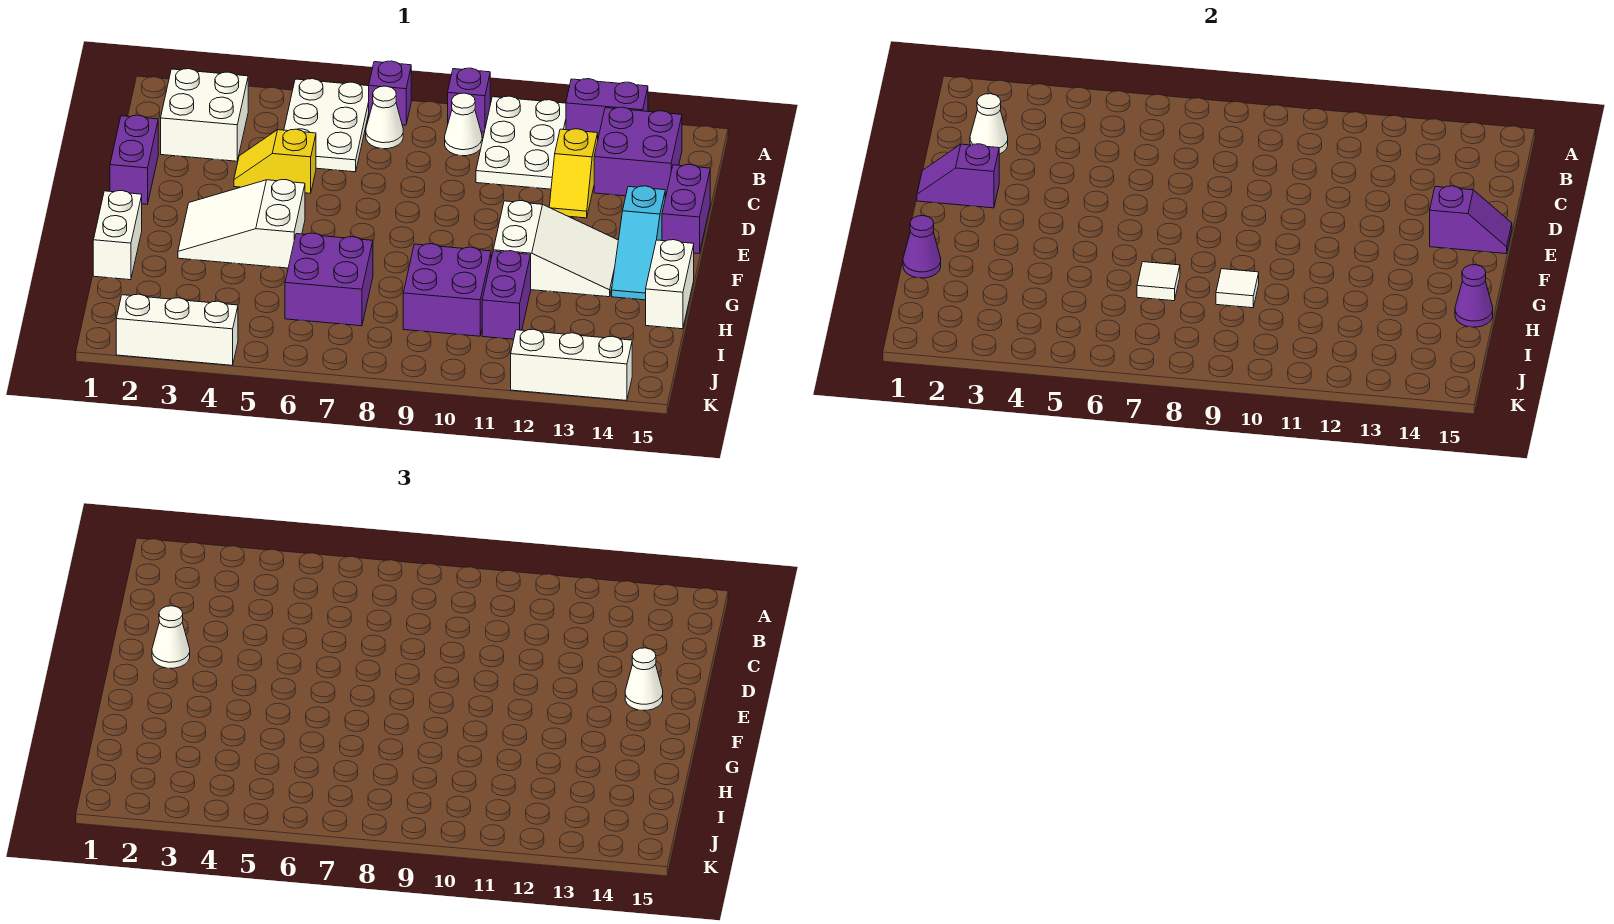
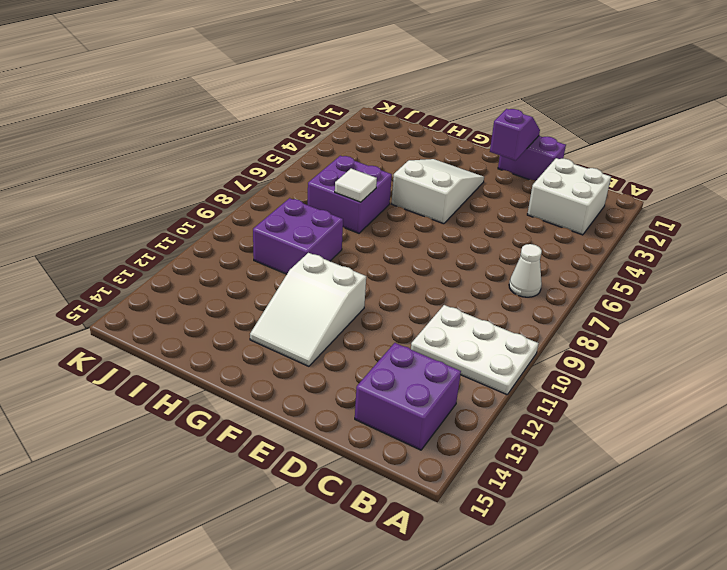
none -> white plate A5:C6 level 1
none -> purple brick A7 level 1
none -> purple brick A9 level 1
none -> purple brick A12:A13 level 1

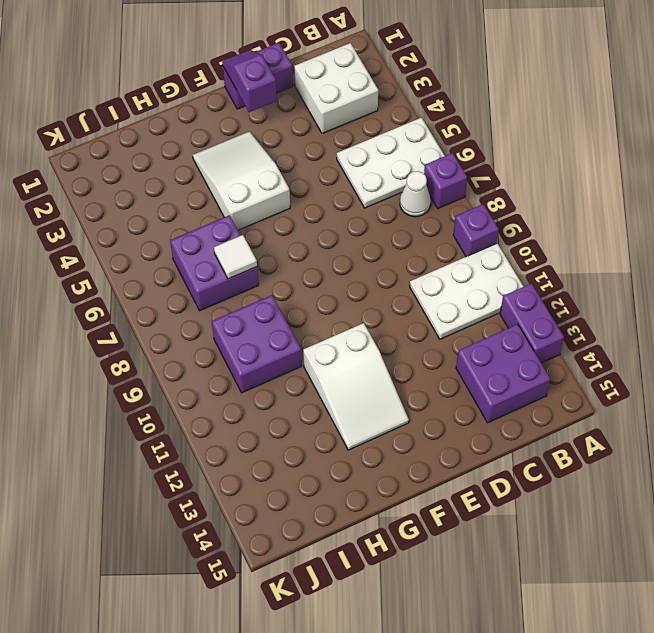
none -> white cone B9 level 1
none -> yellow slope C12:D12 level 1 top C
none -> yellow slope D4:D5 level 1 top 5
none -> purple brick D15:E15 level 1

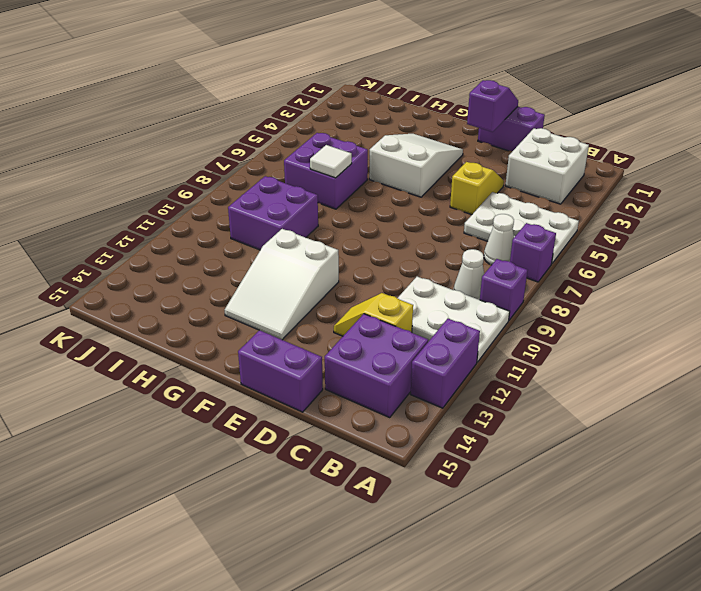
none -> cyan slope E14:G14 level 1 top E
none -> white brick G1:H1 level 1
none -> white brick G15:H15 level 1
none -> purple brick H11:I11 level 1

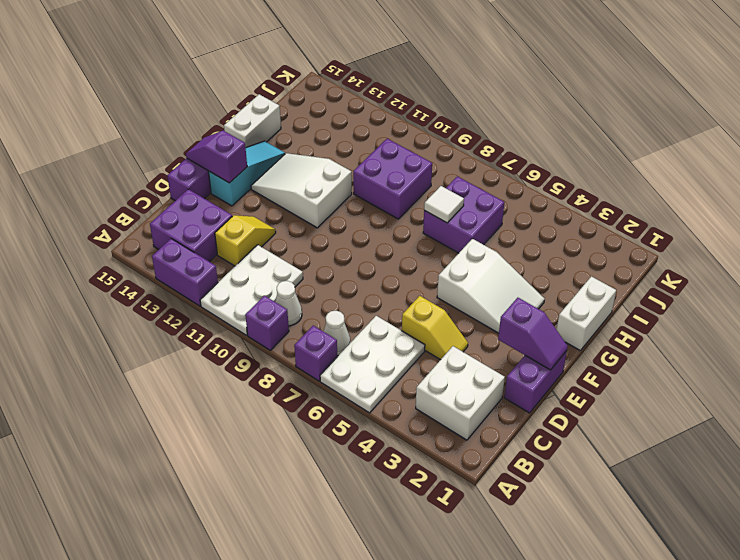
none -> purple brick H11:I11 level 1
none -> white brick K2:K4 level 1
none -> white brick K12:K14 level 1
none -> white cone C2 level 2

